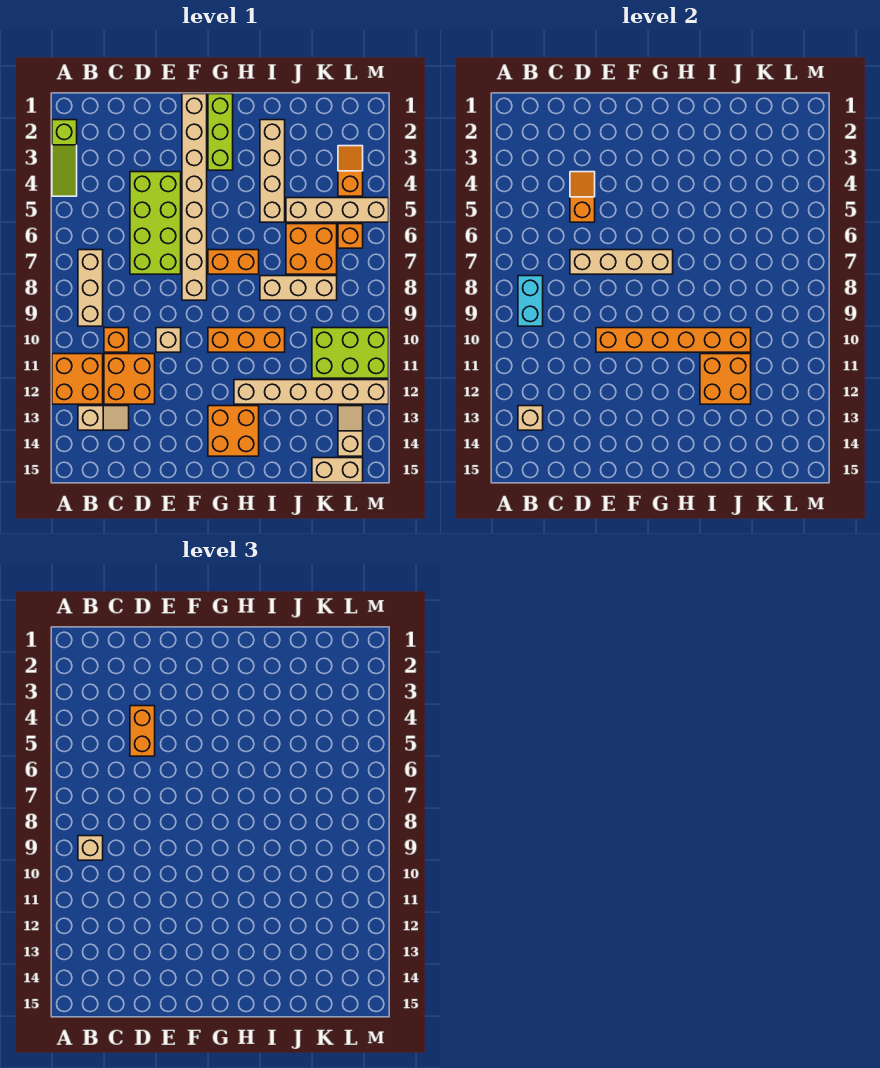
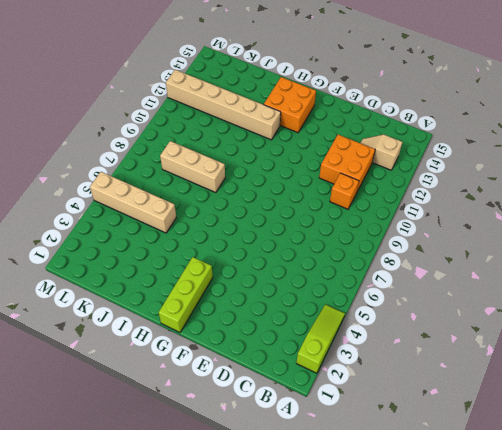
none -> orange brick A11:B12 level 1
none -> tan brick B7:B9 level 1
none -> lime brick D4:E7 level 1
none -> tan brick E10 level 1

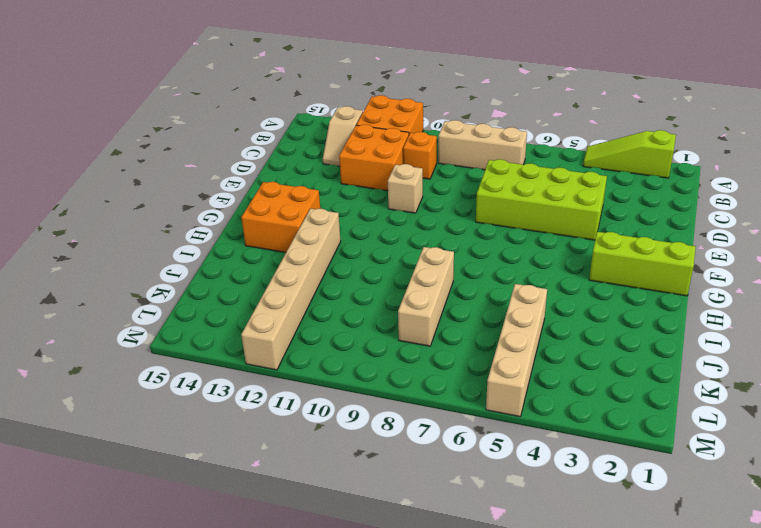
none -> tan brick F1:F8 level 1
none -> orange brick G7:H7 level 1
none -> orange brick G10:I10 level 1
none -> tan brick I2:I5 level 1

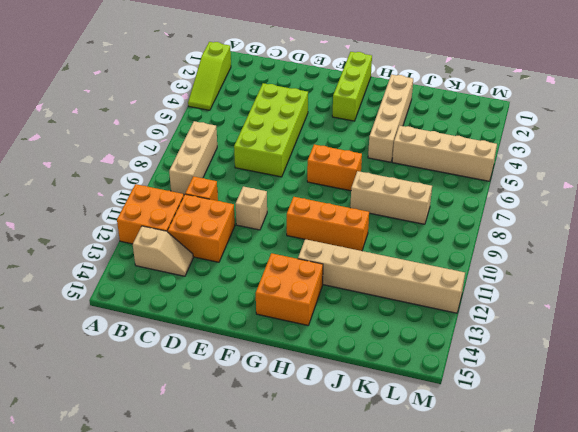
none -> tan brick F1:F8 level 1
none -> orange brick J6:K7 level 1
none -> lime brick K10:M11 level 1
none -> tan brick K15:L15 level 1

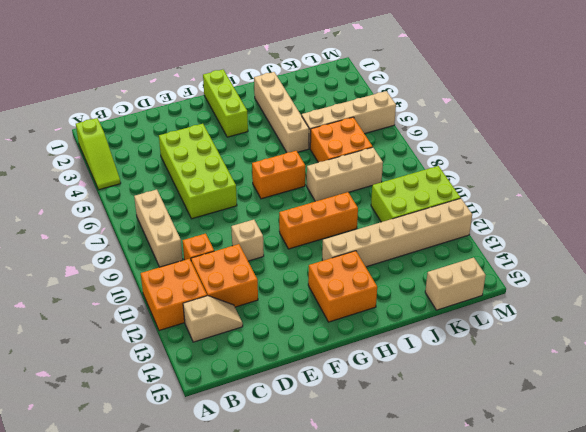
none -> tan brick F1:F8 level 1
none -> orange slope L3:L4 level 1 top 4
none -> orange brick L6 level 1
none -> tan slope L13:L14 level 1 top 14

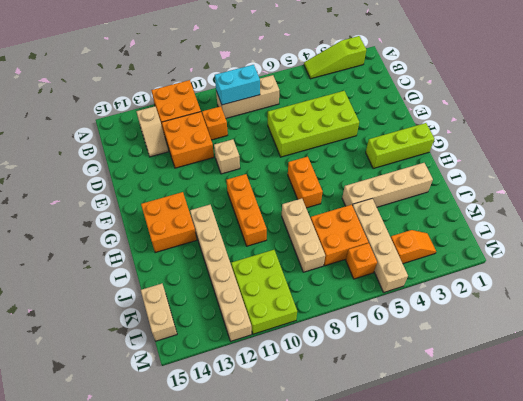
none -> tan brick F1:F8 level 1
none -> tan slope L13:L14 level 1 top 14
none -> tan brick B13 level 2
none -> orange slope D4:D5 level 2 top 5

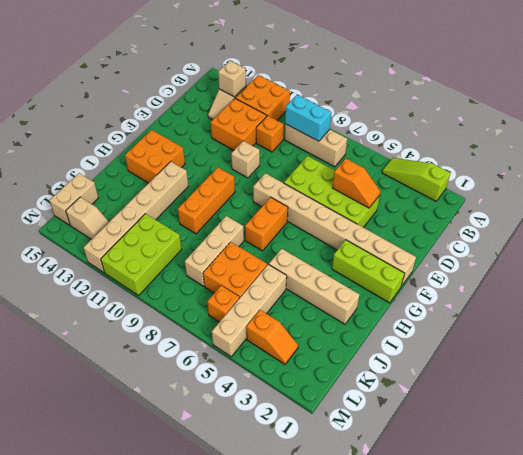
none -> tan brick D7:G7 level 2
none -> orange brick E10:J10 level 2
none -> orange brick I11:J12 level 2
none -> tan brick B9 level 3

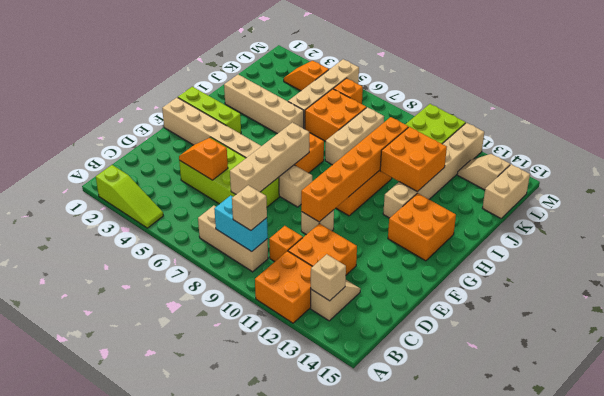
none -> orange brick D4:D5 level 3

